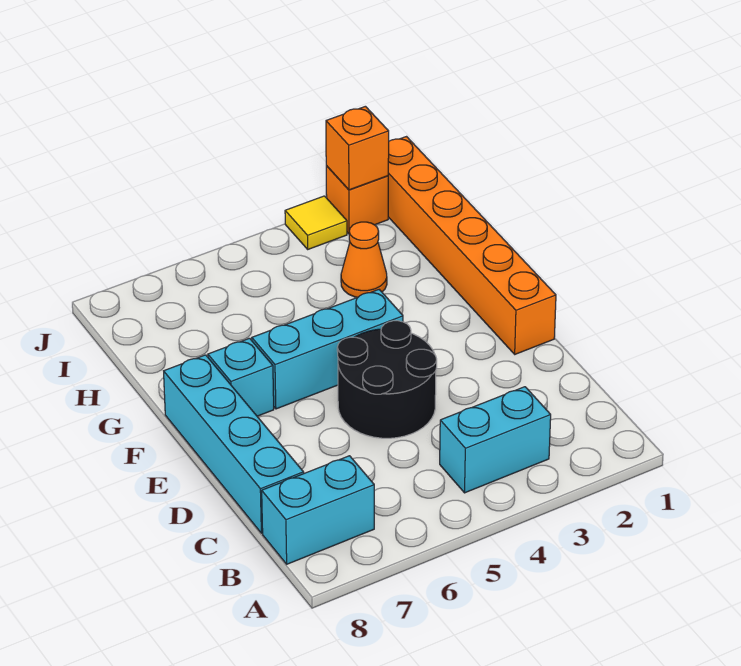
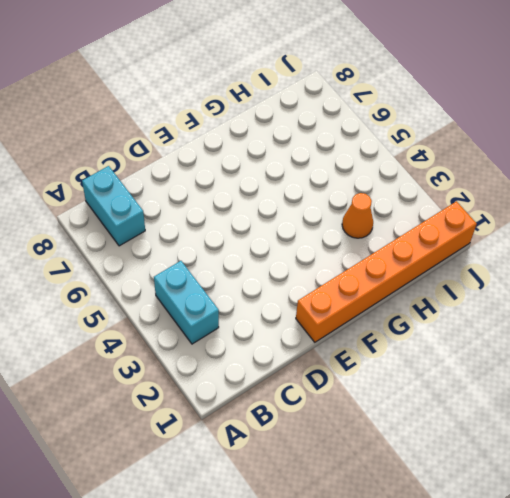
none -> cyan brick C8:F8 level 1
none -> black round brick D4:E5 level 1

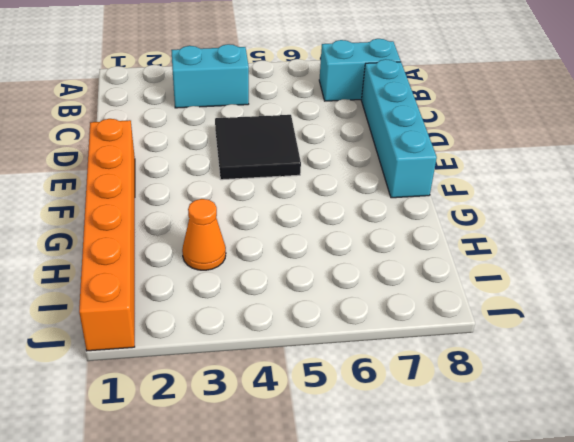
black tile D4:E5 level 1 -> black round brick D4:E5 level 1
none -> cyan brick F4:F6 level 1
none -> cyan brick F7 level 1

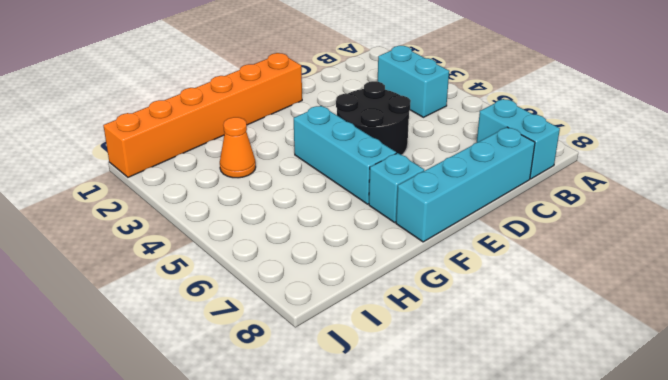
none -> orange brick J2 level 1
none -> yellow tile J3 level 1

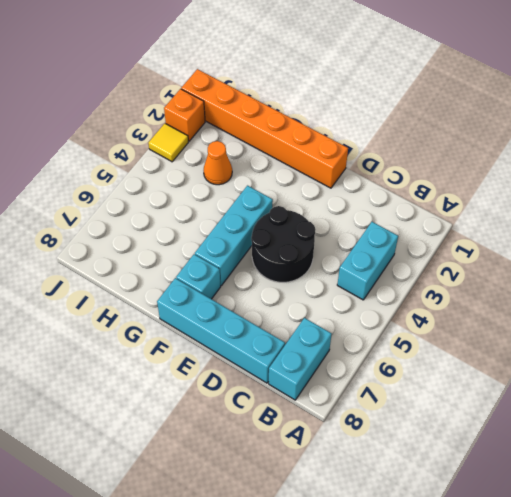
none -> orange brick J2 level 2

